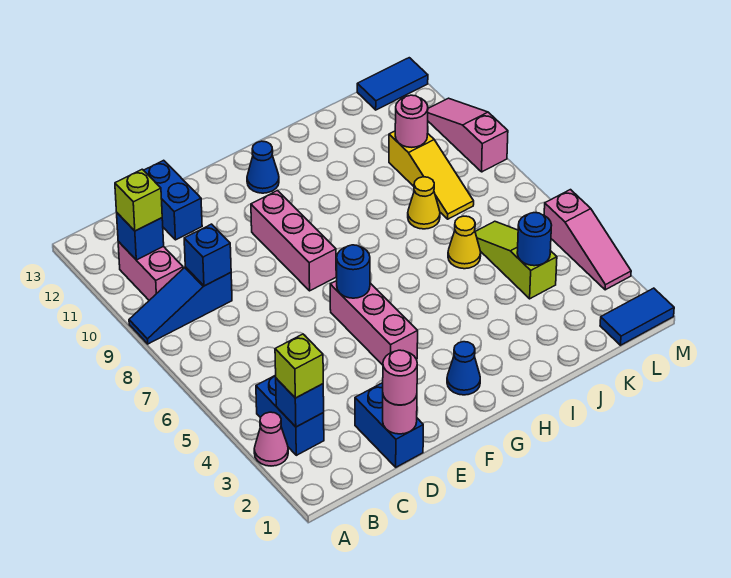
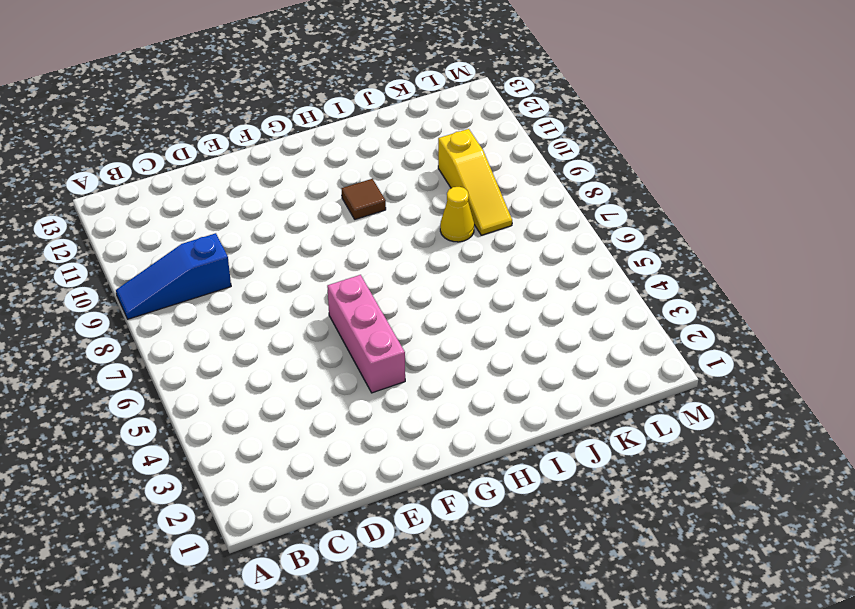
brown tile H10 level 1 -> none
none -> pink cone A3 level 1
none -> blue brick B3:B4 level 1
none -> pink brick B10:B11 level 1

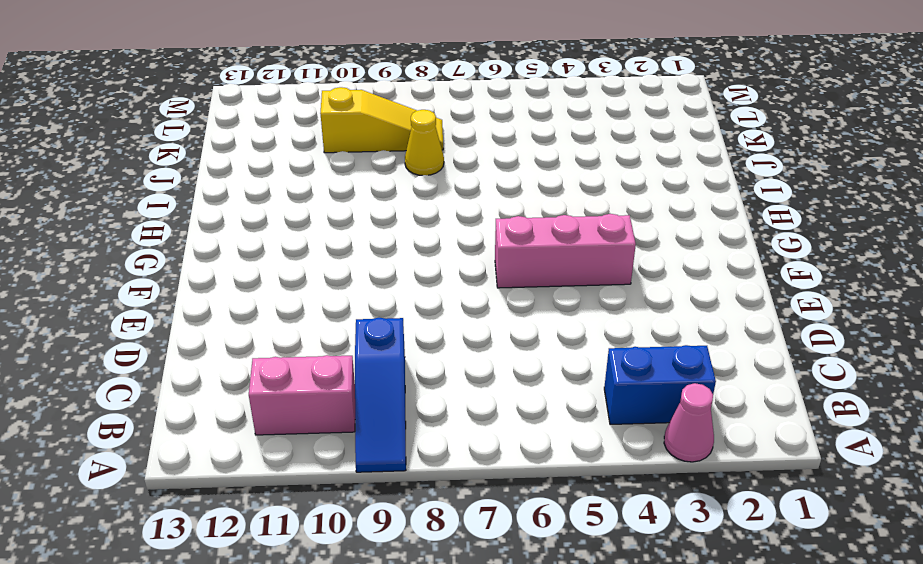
none -> blue brick D1:D2 level 1
none -> blue brick D12:D13 level 1
none -> pink brick F8:F10 level 1

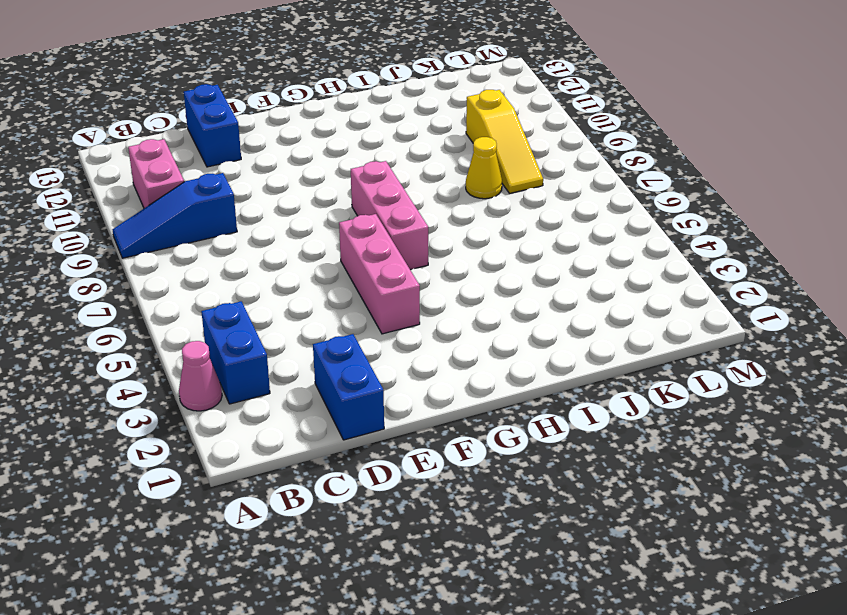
pink brick G6:G8 level 1 -> pink brick F8:F10 level 1
none -> blue cone G2 level 1
none -> blue cone G12 level 1
none -> yellow cone J6 level 1

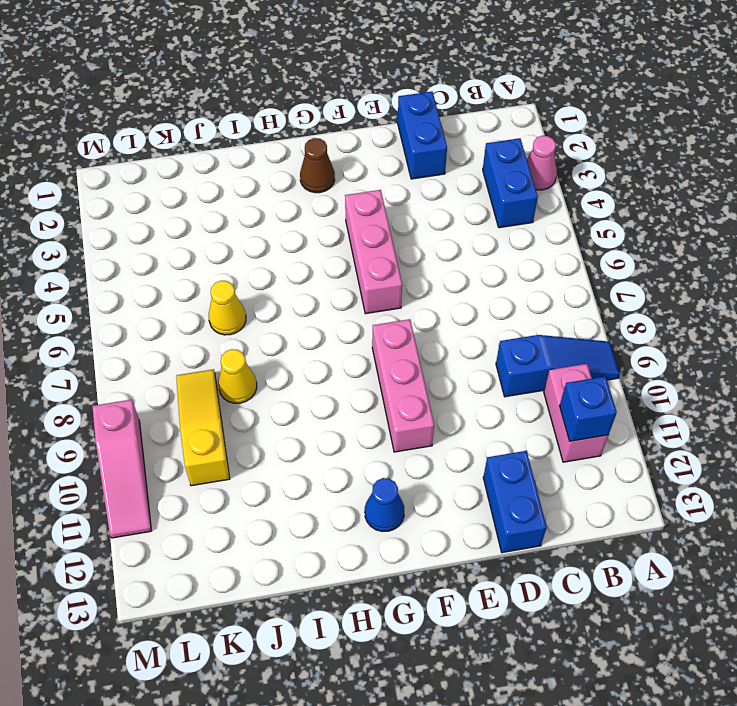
brown cone G2 level 1 -> blue cone G2 level 1
none -> lime slope K4:K6 level 1 top 4
none -> blue tile L1:M1 level 1
none -> blue tile L13:M13 level 1

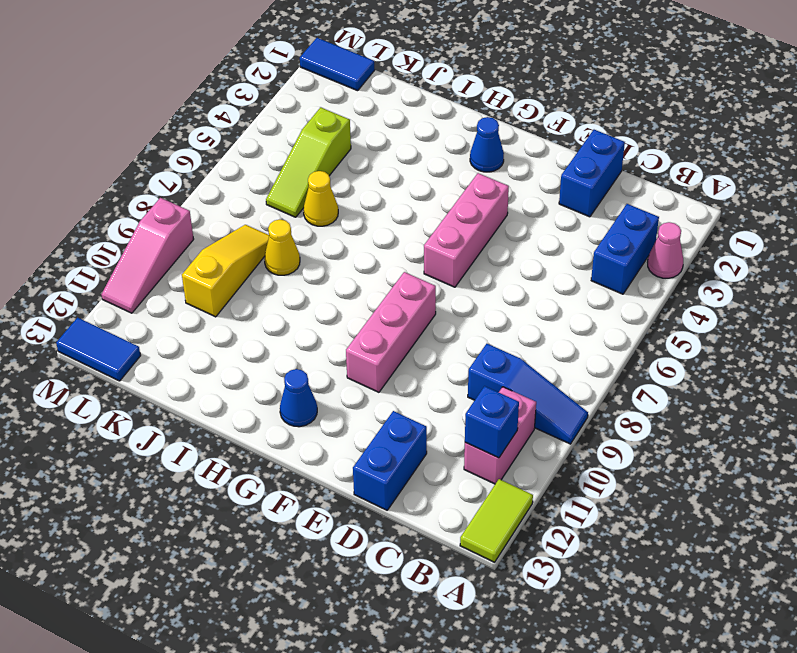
lime tile A12:A13 level 1 -> none
none -> pink slope M3:M5 level 1 top 5
none -> blue brick B3 level 2
none -> blue brick C9 level 2

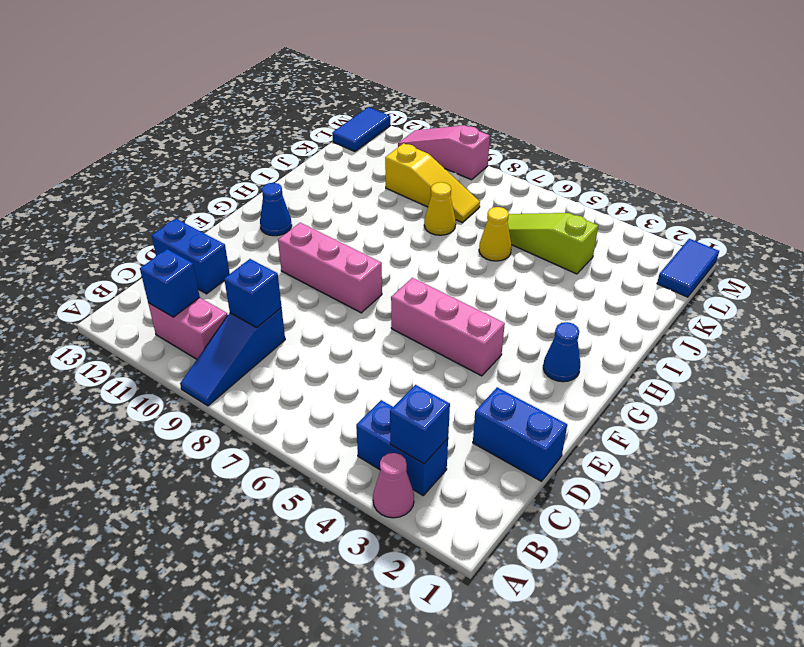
none -> pink slope M3:M5 level 1 top 5
none -> pink round brick D1 level 2
none -> blue round brick F6 level 2

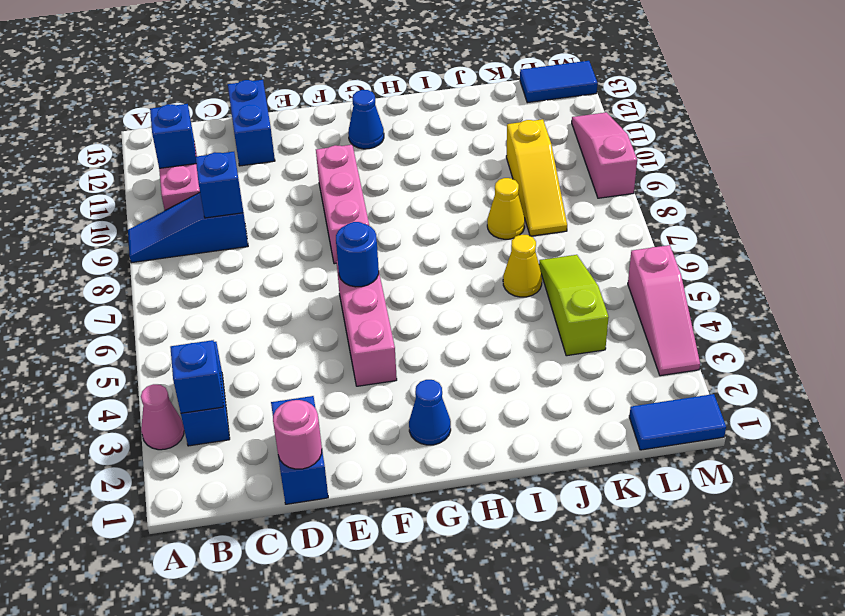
none -> blue round brick K4 level 2
none -> pink round brick K10 level 2
none -> lime brick B3 level 3

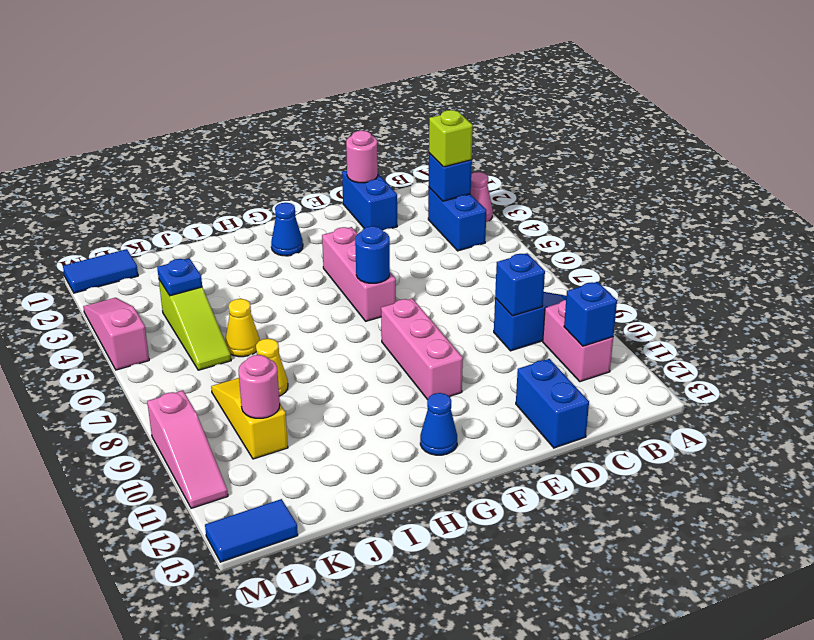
blue plate K4 level 2 -> blue round brick K4 level 2
none -> lime brick B11 level 3
none -> pink round brick D1 level 3

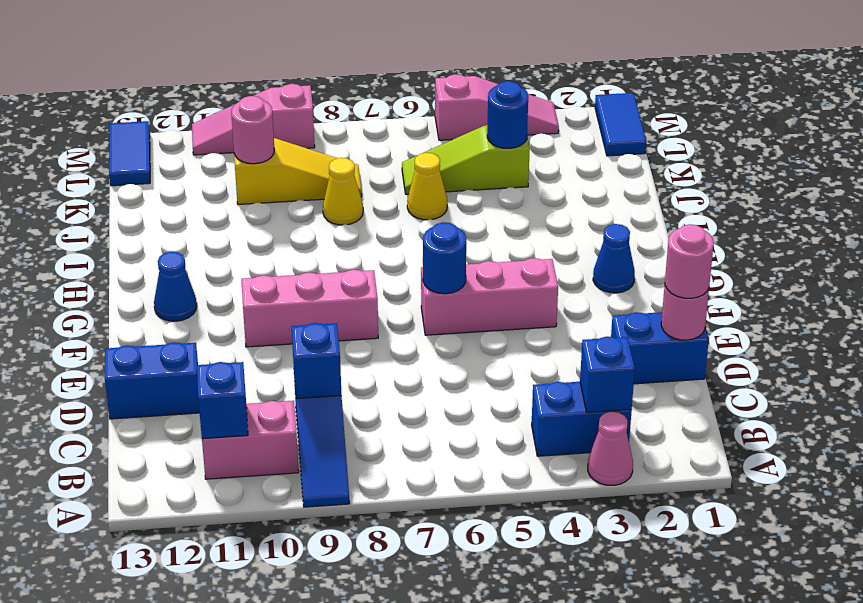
none -> lime brick B3 level 3
none -> lime brick B11 level 3

